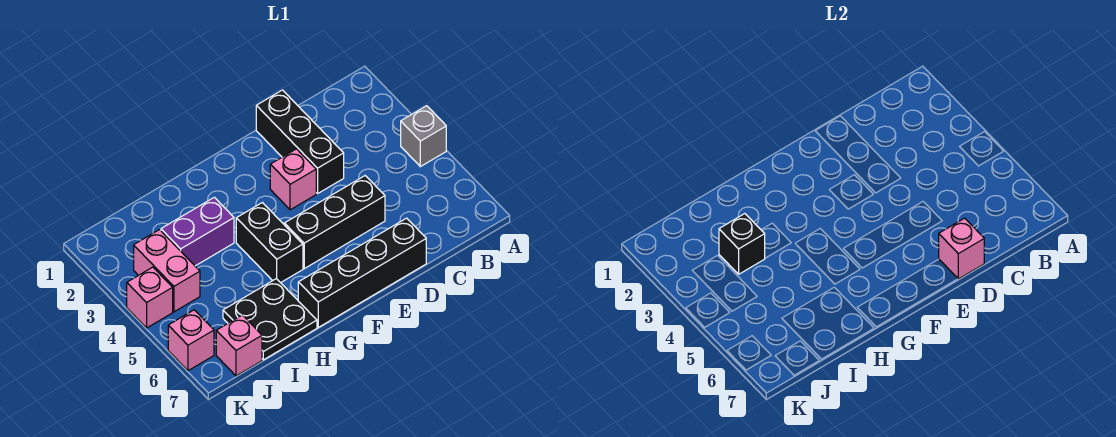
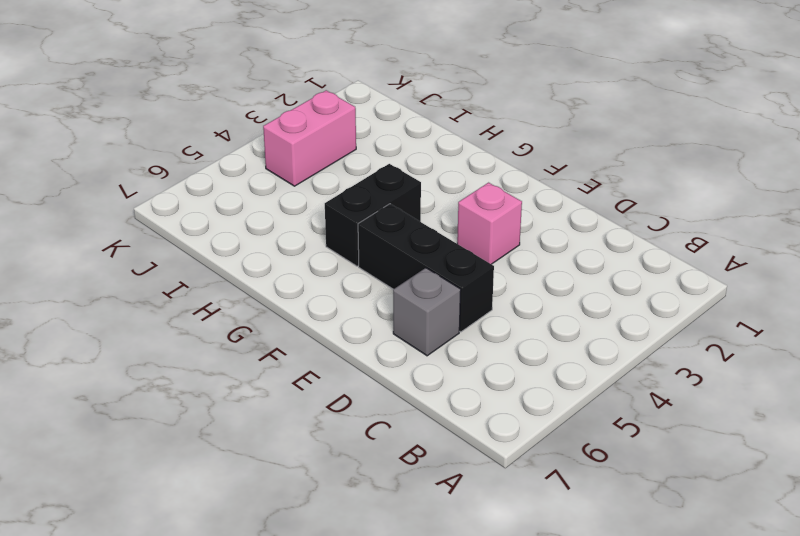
grey brick D6 level 1 -> grey brick A4 level 1
none -> black brick D1:D3 level 1
none -> black brick D7:G7 level 1
none -> purple brick H3:I3 level 1

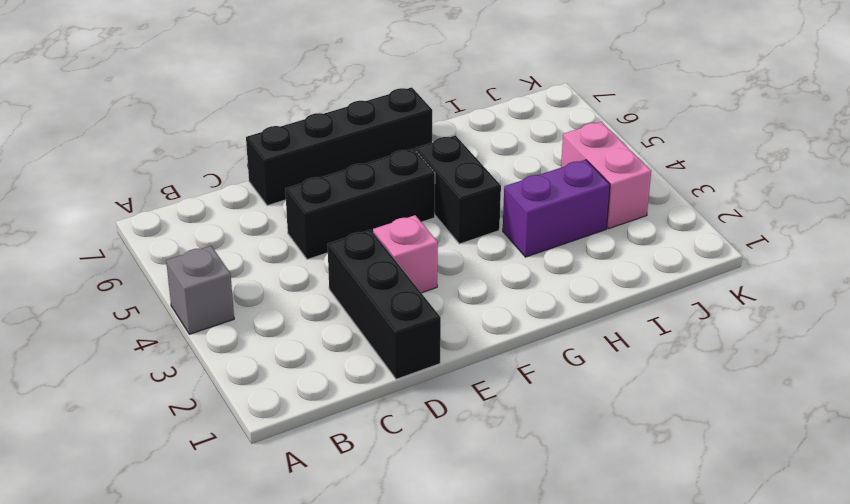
none -> black plate H6:I7 level 1
none -> pink brick J7 level 1
none -> pink brick K4 level 1

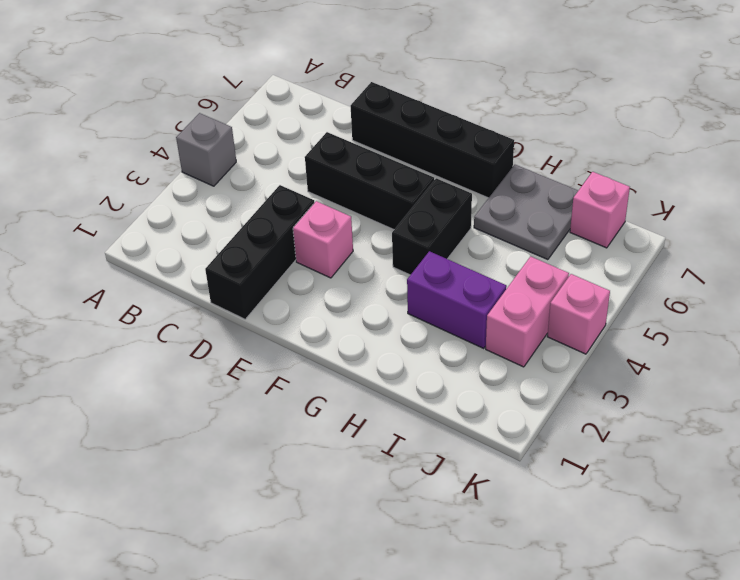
grey plate H6:I7 level 1 -> black plate H6:I7 level 1
none -> pink brick K6 level 1
none -> pink brick D7 level 2
none -> black brick I3 level 2

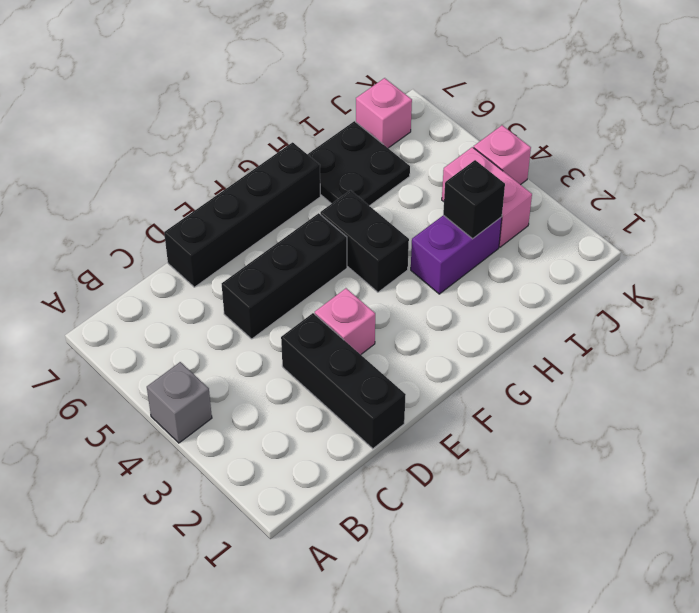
none -> pink brick K6 level 1
none -> pink brick D7 level 2

